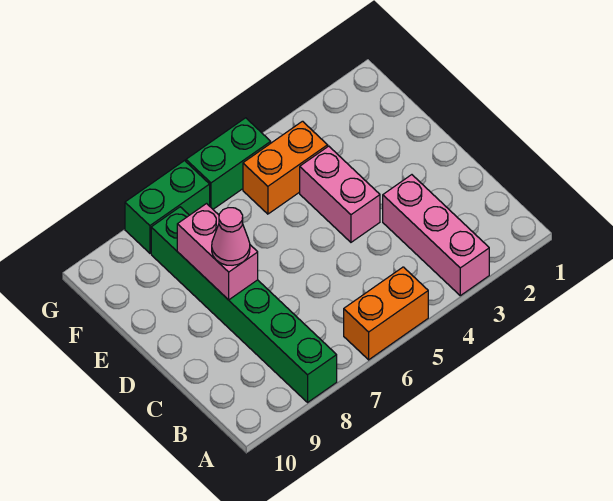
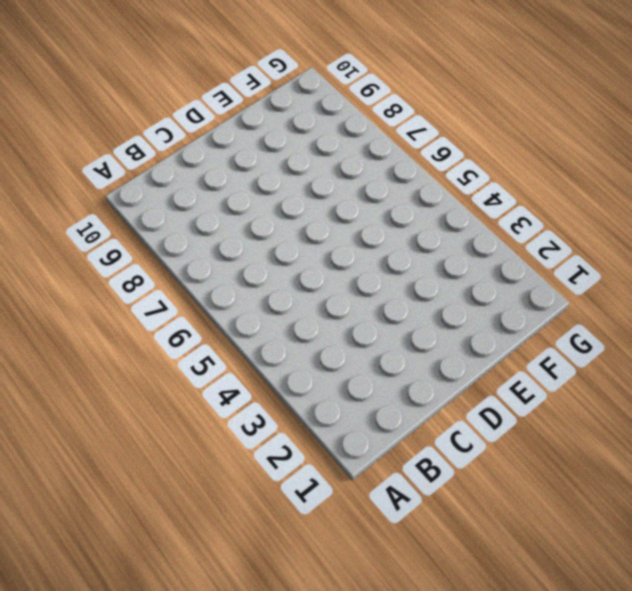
none -> pink brick A3:C3 level 1
none -> orange brick A5:A6 level 1

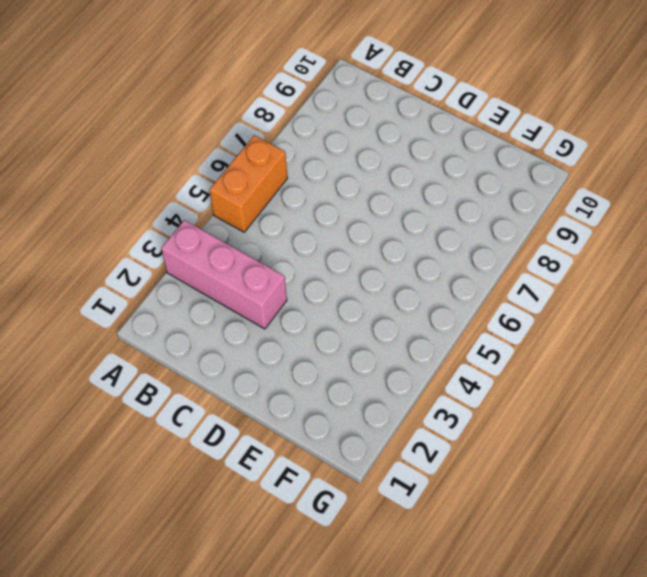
none -> green brick A8:F8 level 1
none -> pink brick D4:E4 level 1

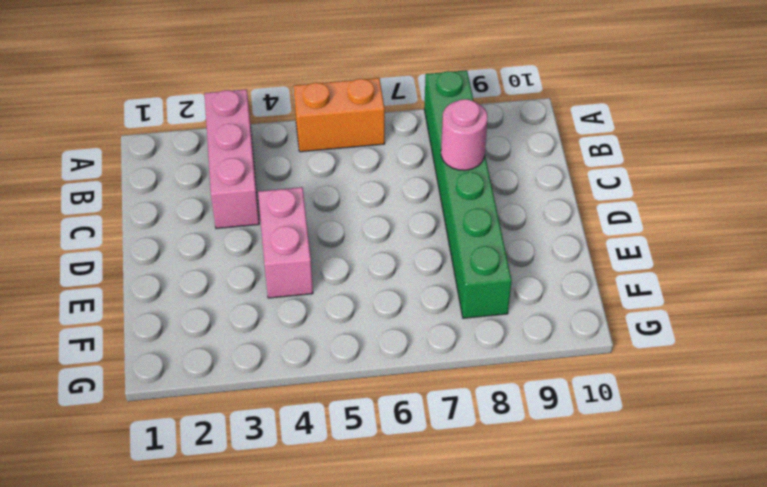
pink round brick C8 level 2 -> none
none -> orange brick F4:F5 level 1
none -> green brick G5:G6 level 1

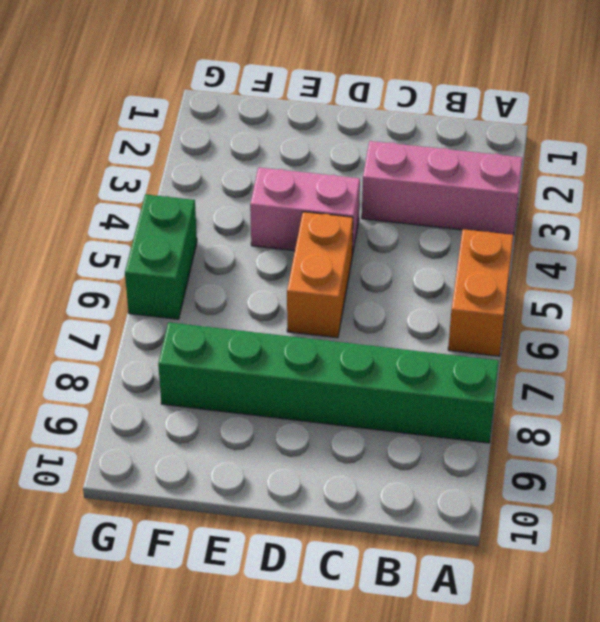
orange brick D5:D6 level 1 -> orange brick F4:F5 level 1
none -> green brick G7:G8 level 1
none -> pink brick D8:E8 level 2

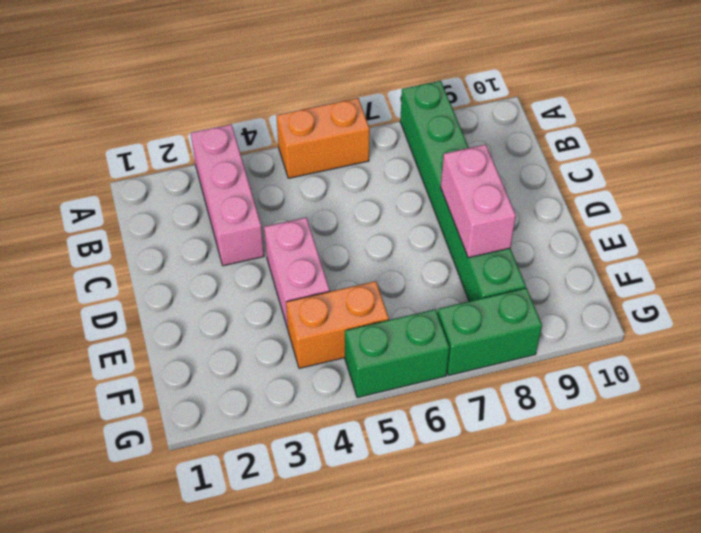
none -> pink cone D8 level 3

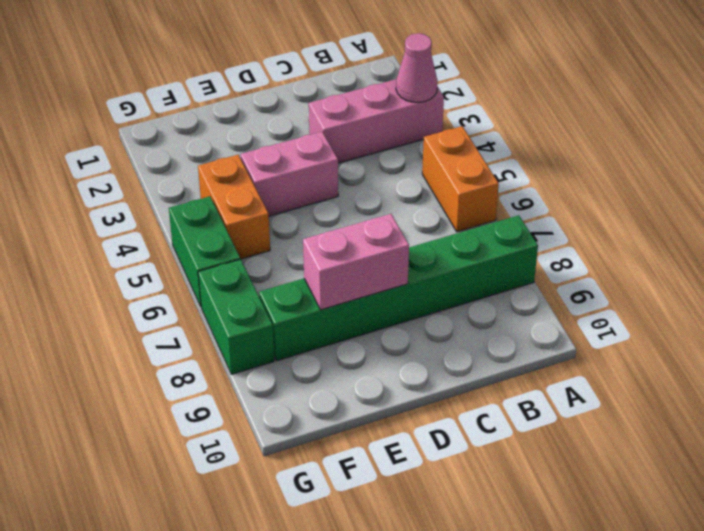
pink cone A3 level 2 -> pink cone D8 level 3

